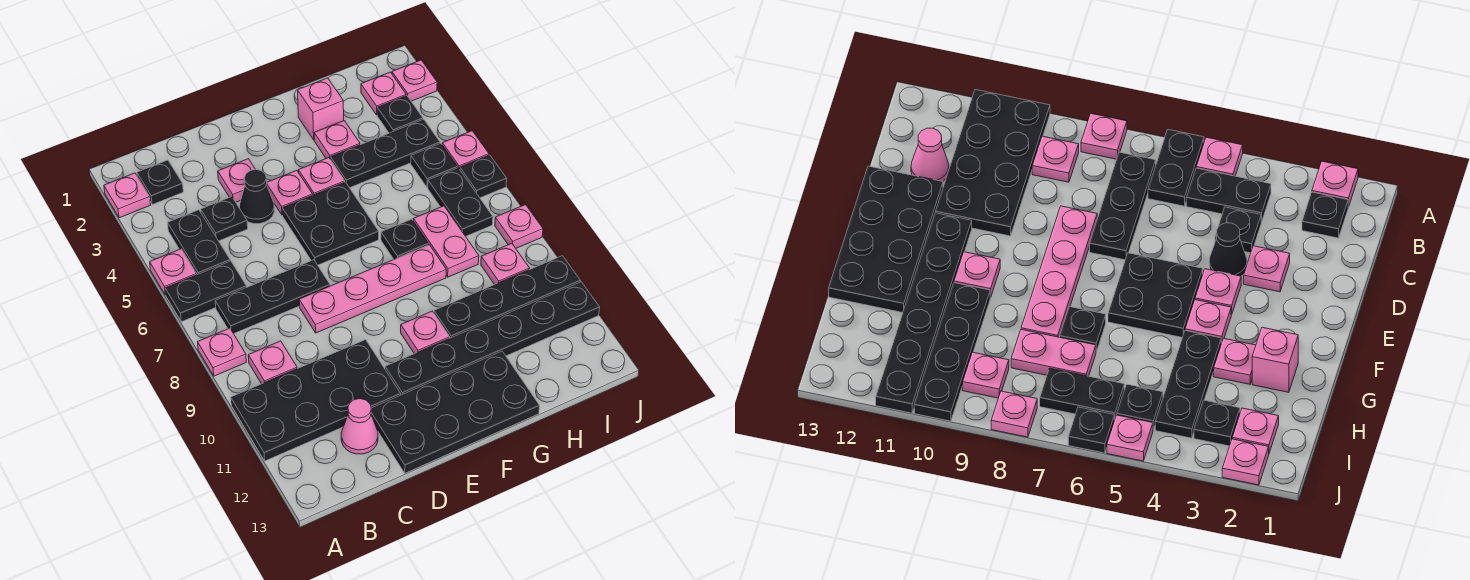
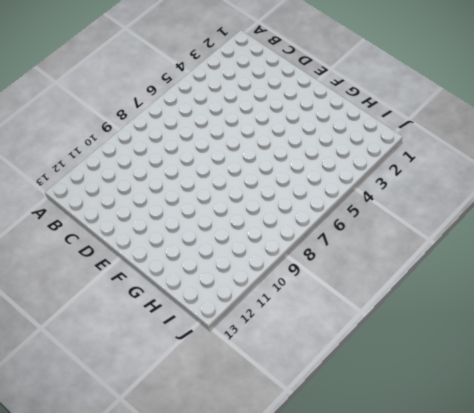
none -> pink plate A2 level 1
none -> pink plate A5 level 1
none -> black plate A6:B6 level 1
none -> pink plate A8 level 1

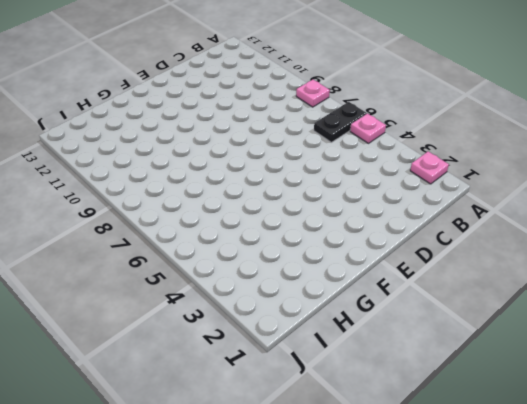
none -> black plate A10:D11 level 1
none -> black plate B2 level 1
none -> black plate B4:B5 level 1
none -> black plate B7:D7 level 1

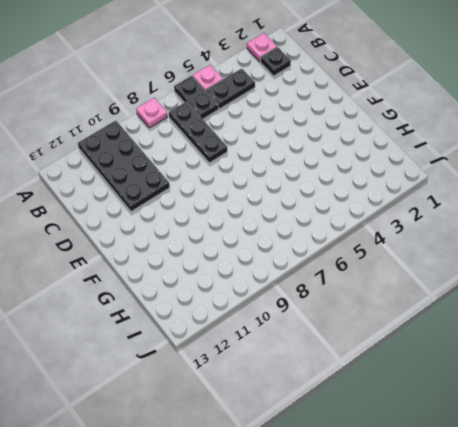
none -> pink plate B9 level 1
none -> black plate C4 level 1
none -> pink cone C12 level 1
none -> pink plate D3 level 1

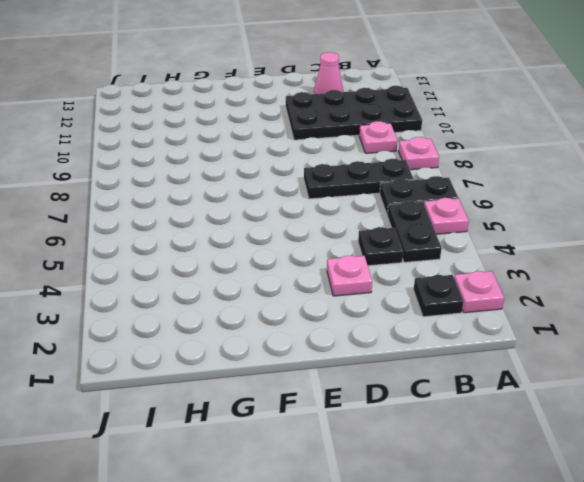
none -> black cone D4 level 1
none -> pink plate D8:G8 level 1
none -> black plate D12:G13 level 1
none -> pink plate E4 level 1

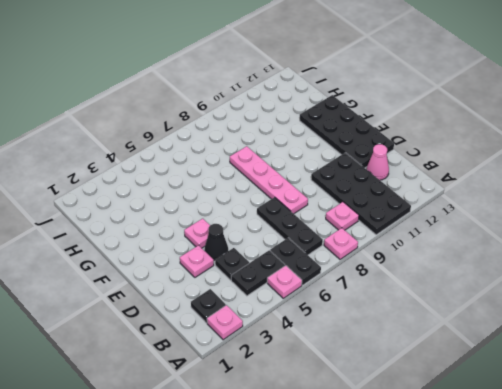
none -> black plate E5:F6 level 1
none -> black plate E11:J11 level 1
none -> pink plate F4 level 1
none -> pink plate F10 level 1

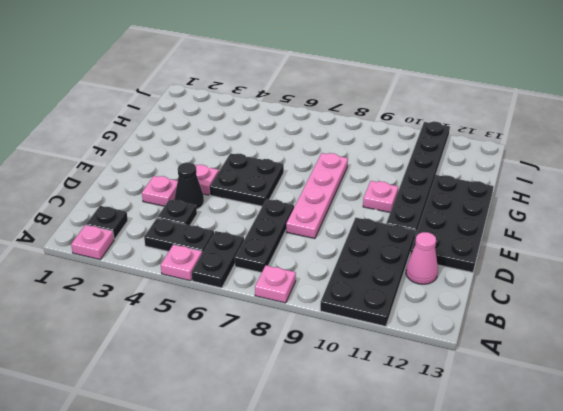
none -> pink plate B9 level 1
none -> pink plate F4 level 1
none -> pink brick G2 level 1
none -> pink plate G3 level 1

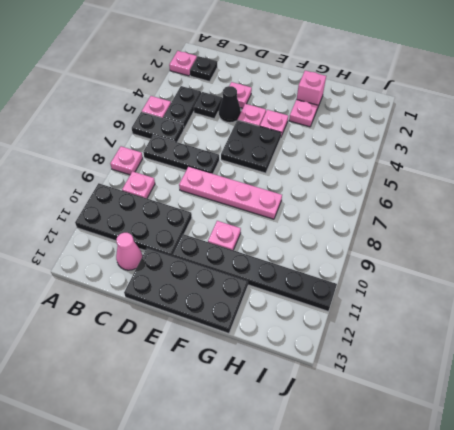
none -> black plate G4:I4 level 1
none -> black plate G7 level 1
none -> black plate G10:J10 level 1
none -> pink plate H7:H8 level 1

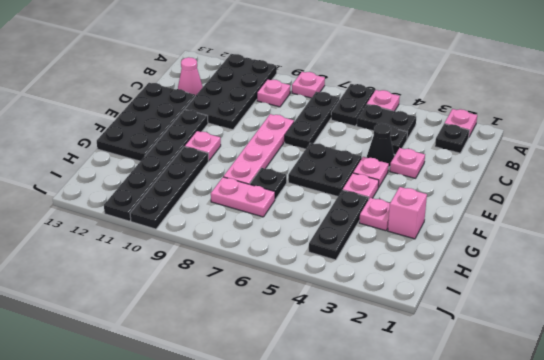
none -> pink plate I2 level 1
none -> black plate I3 level 1
none -> black plate I5 level 1
none -> black plate I6:I7 level 1

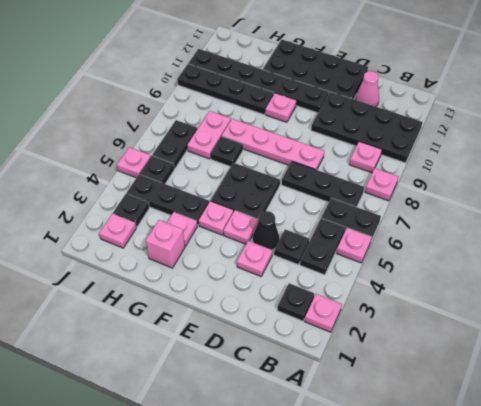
none -> pink plate I9 level 1
none -> pink plate J2 level 1
none -> black plate J6 level 1
none -> pink plate J8 level 1

